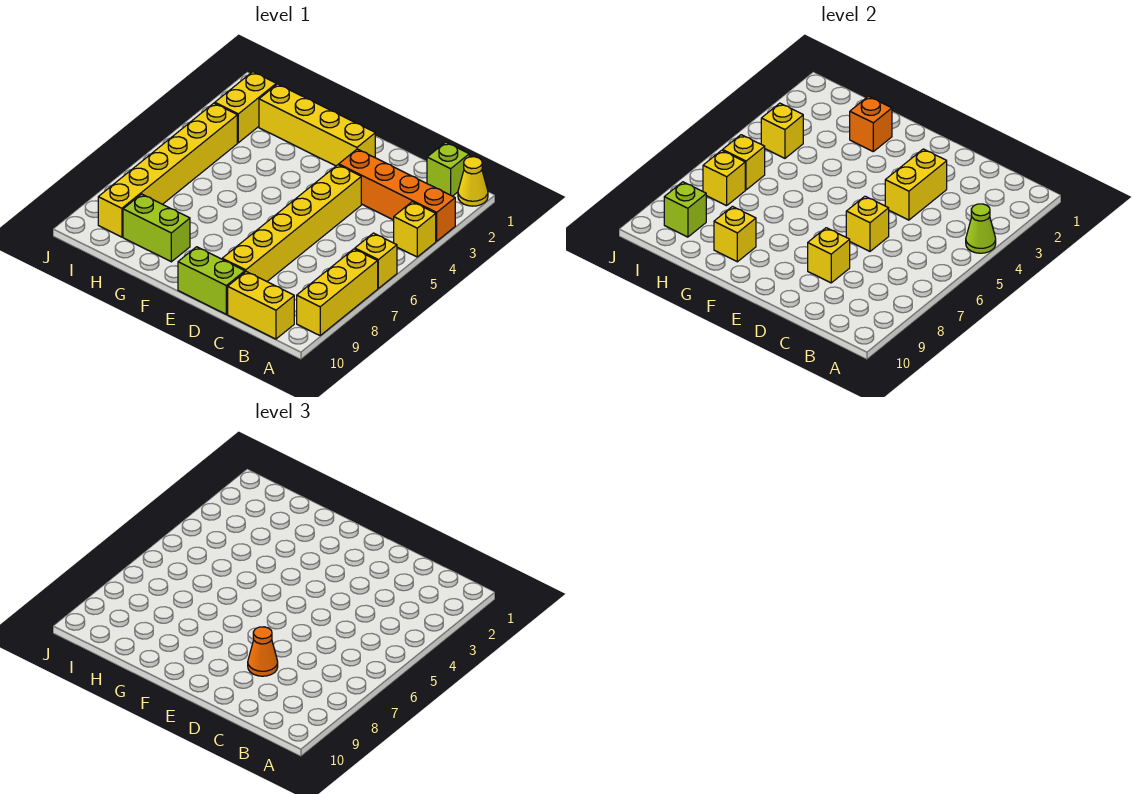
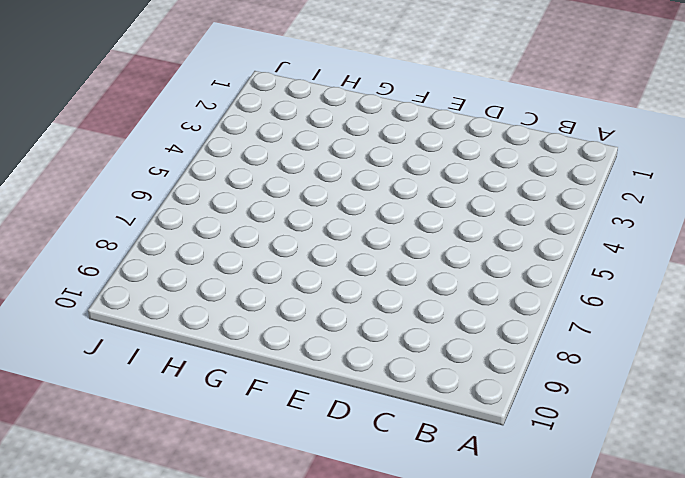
none -> yellow cone A1 level 1
none -> orange brick A3:D3 level 1
none -> yellow brick A4 level 1

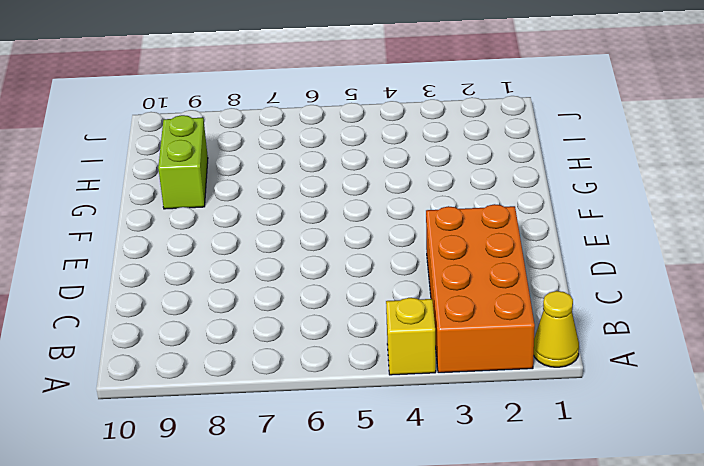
orange brick A2:D3 level 1 -> orange brick A3:D3 level 1
none -> yellow brick A6 level 1
none -> yellow brick A7:A9 level 1
none -> lime brick B1 level 1

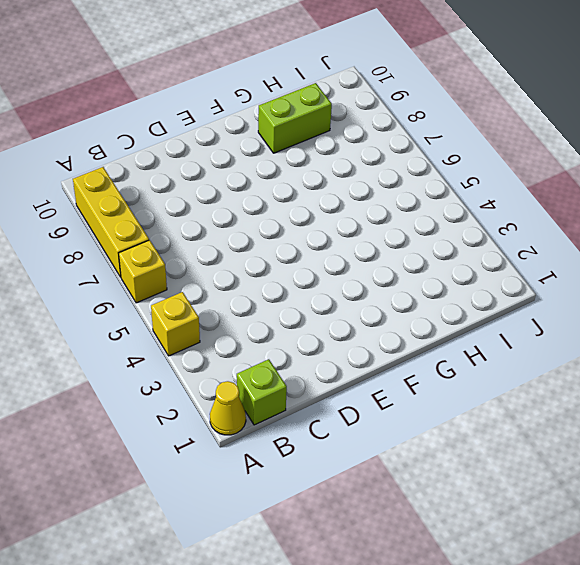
none -> orange brick A3:D3 level 1
none -> yellow brick B10:C10 level 1
none -> yellow brick D4:D9 level 1

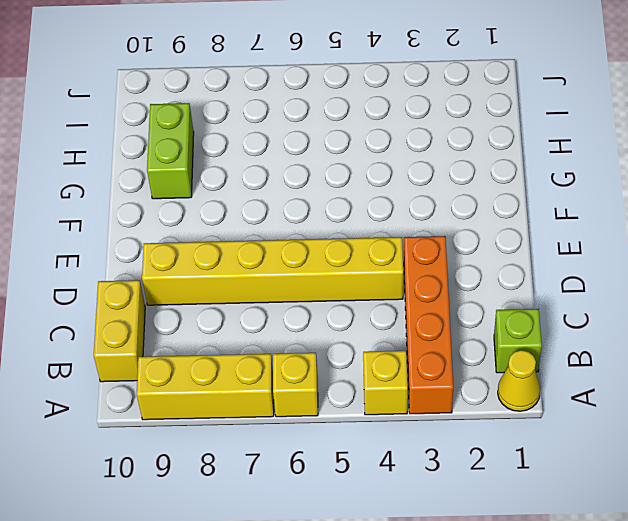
none -> lime brick D10:E10 level 1
none -> yellow brick E2:H2 level 1
none -> yellow brick I2:I3 level 1

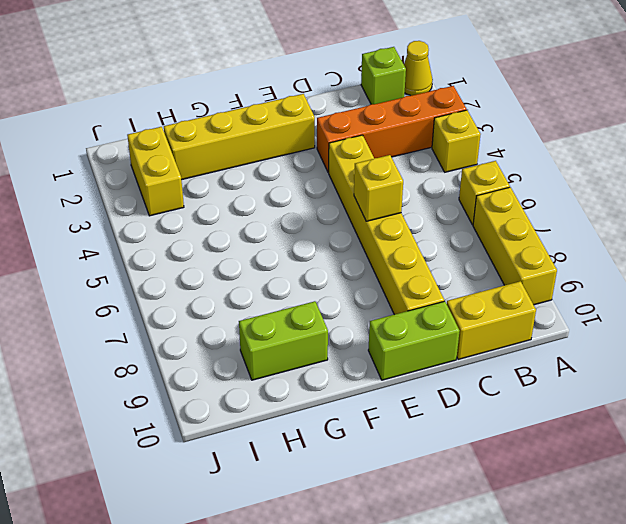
none -> yellow brick I4:I9 level 1
none -> lime cone A4 level 2
none -> yellow brick D3:D4 level 2

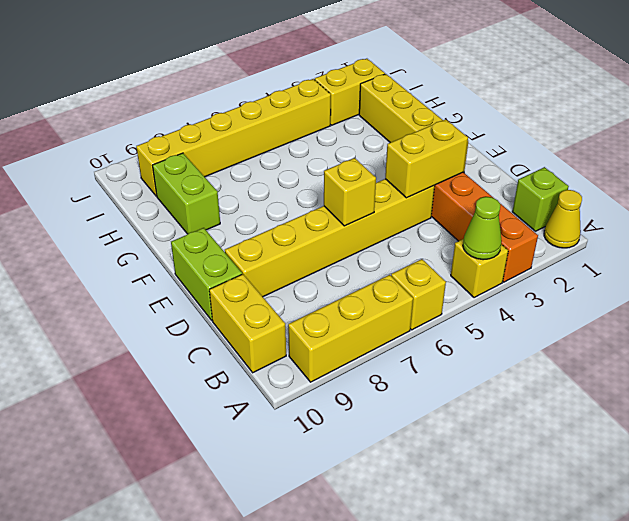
none -> yellow brick D8 level 2
none -> orange brick G2 level 2
none -> yellow brick G9 level 2

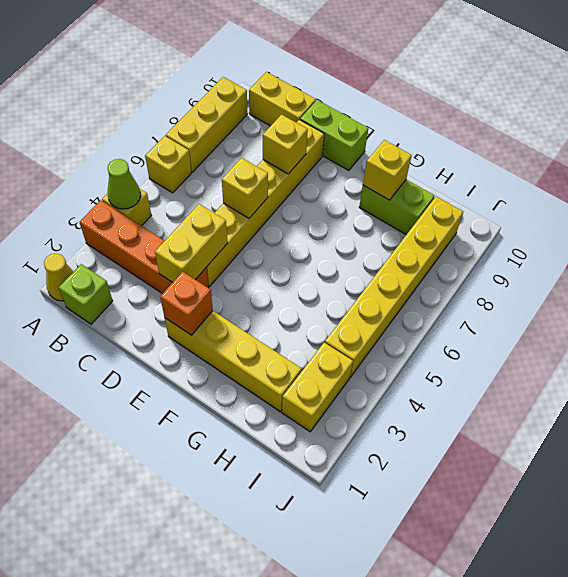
orange brick E2 level 2 -> orange brick G2 level 2
none -> yellow brick I4 level 2
none -> yellow brick I6 level 2
none -> yellow brick I7 level 2

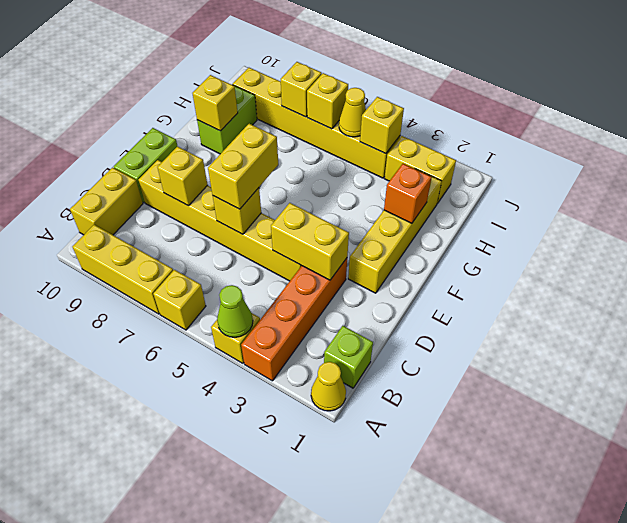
yellow brick D6:E6 level 3 -> none
yellow cone I5 level 2 -> none
none -> lime brick I9 level 2
none -> orange cone D8 level 3

